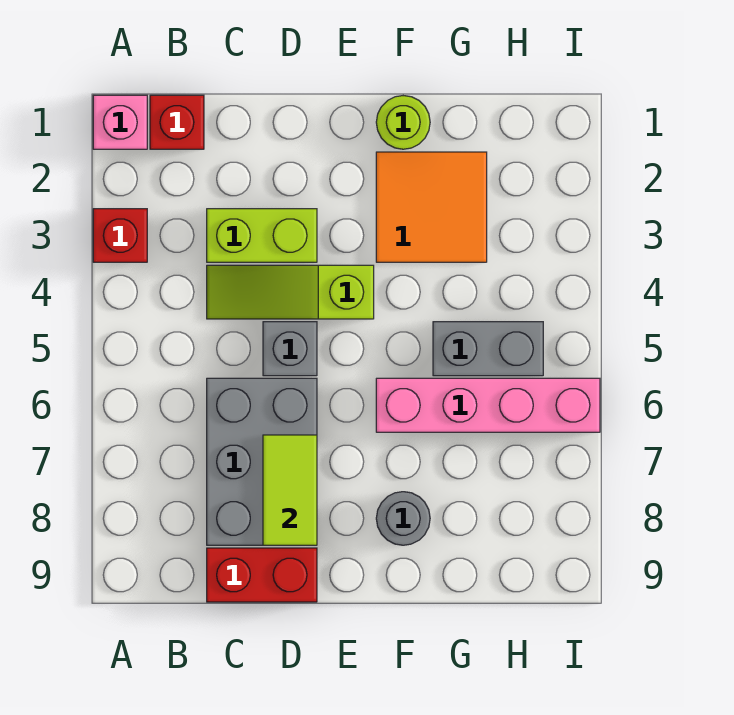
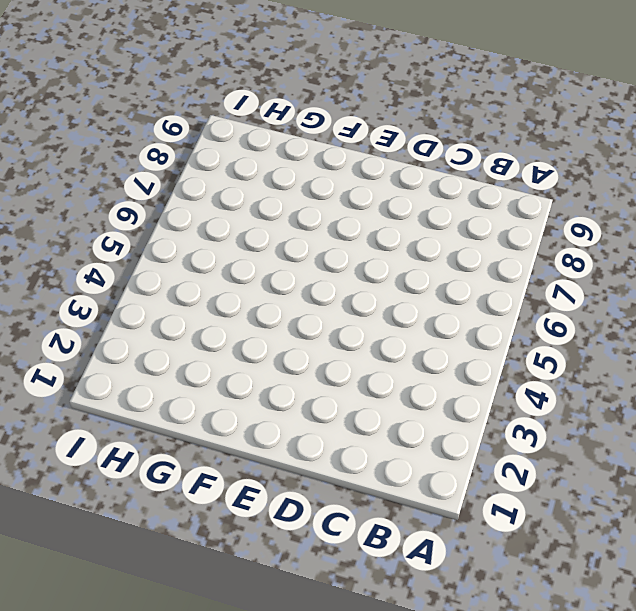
none -> pink brick A1 level 1
none -> red brick A3 level 1
none -> red brick B1 level 1

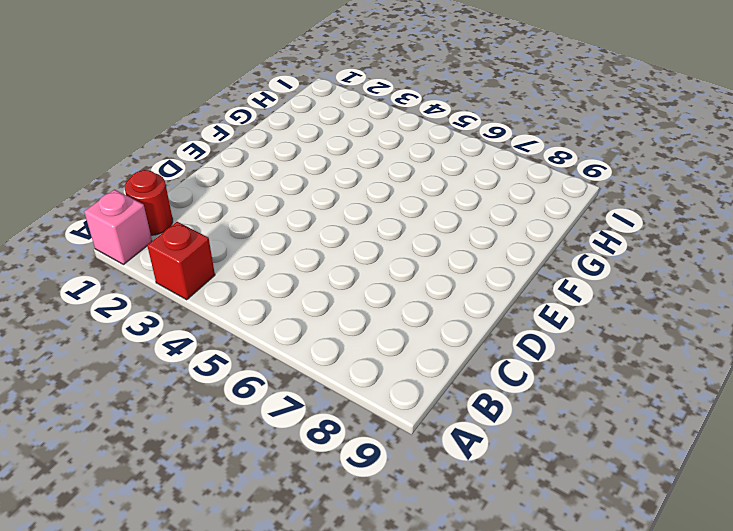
red round brick B1 level 1 -> red brick B1 level 1
none -> lime brick C3:D3 level 1
none -> lime slope C4:E4 level 1 top E
none -> grey brick C6:D8 level 1

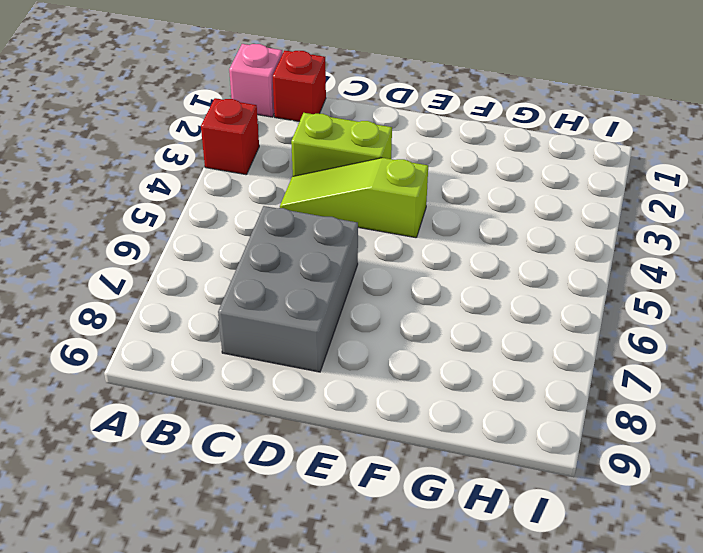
none -> red brick C9:D9 level 1
none -> grey brick D5 level 1
none -> lime round brick F1 level 1

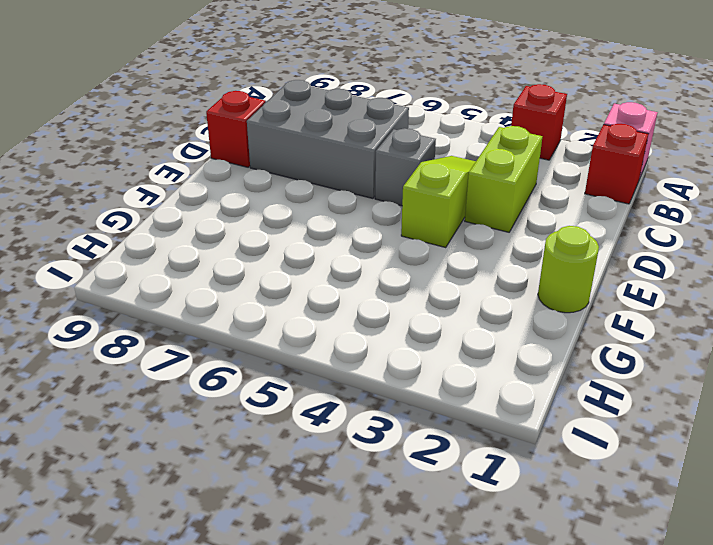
red brick D9 level 1 -> red brick C9:D9 level 1
none -> orange tile F2:G3 level 1
none -> pink brick F6:I6 level 1
none -> grey round brick F8 level 1

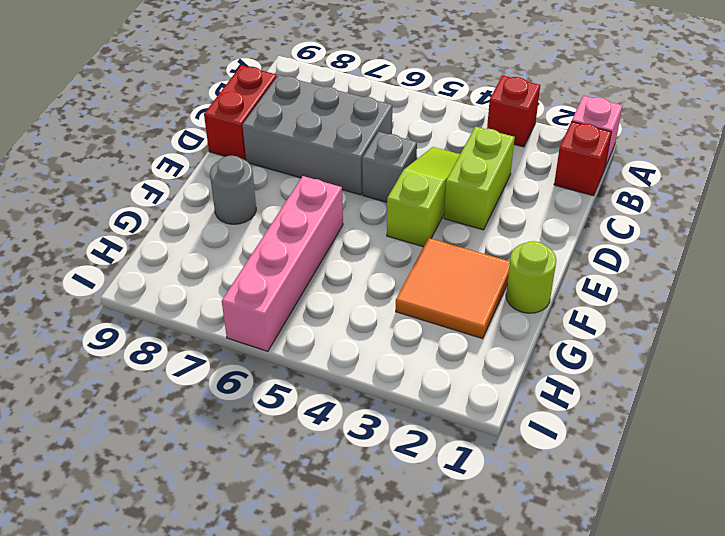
none -> grey brick G5:H5 level 1
none -> lime tile D7:D8 level 2

